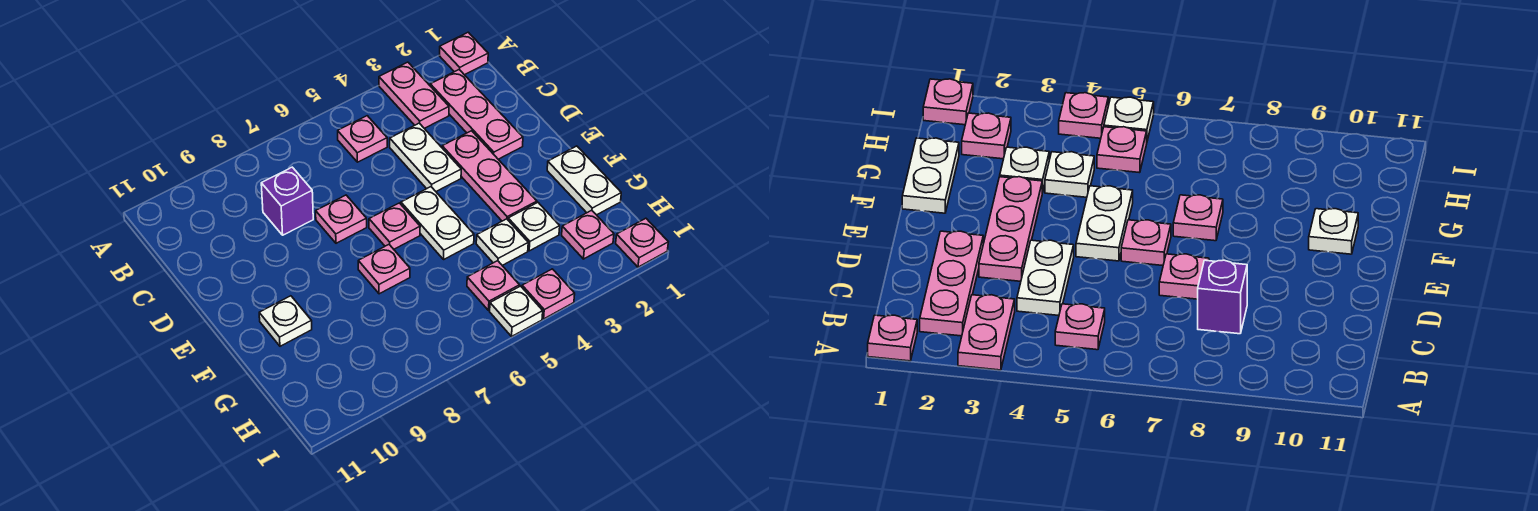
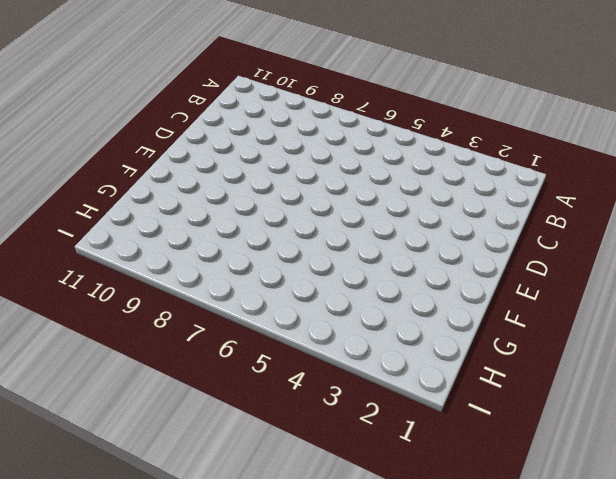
none -> pink plate A1 level 1
none -> pink plate A3:B3 level 1
none -> pink plate B2:D2 level 1

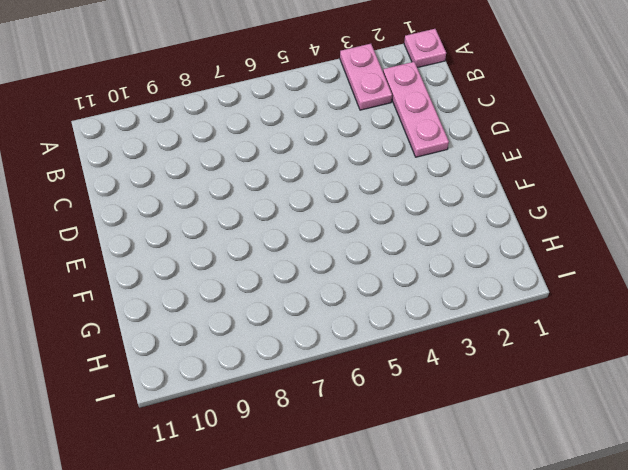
none -> pink plate B5 level 1
none -> white plate C4:D4 level 1
none -> purple brick C8 level 1

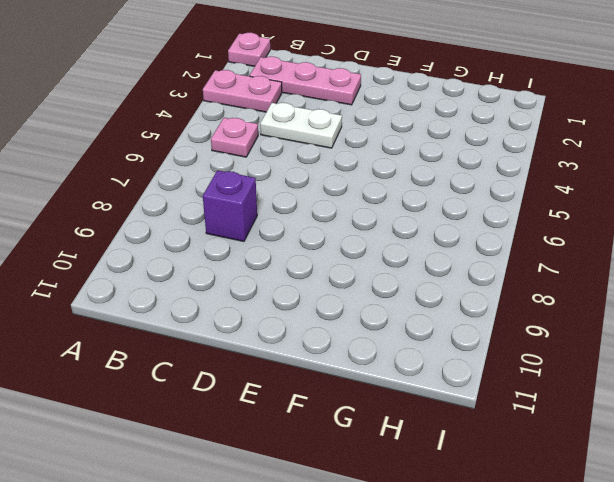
none -> pink plate D3:F3 level 1
none -> pink plate D7 level 1
none -> white plate E5:F5 level 1

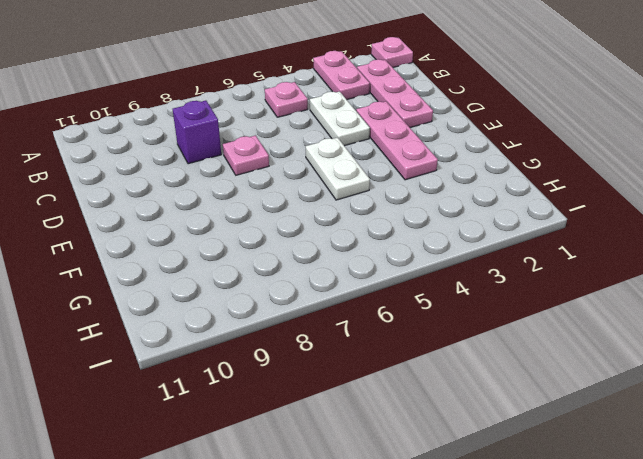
none -> pink plate E6 level 1
none -> white plate F1:G1 level 1
none -> pink plate F7 level 1

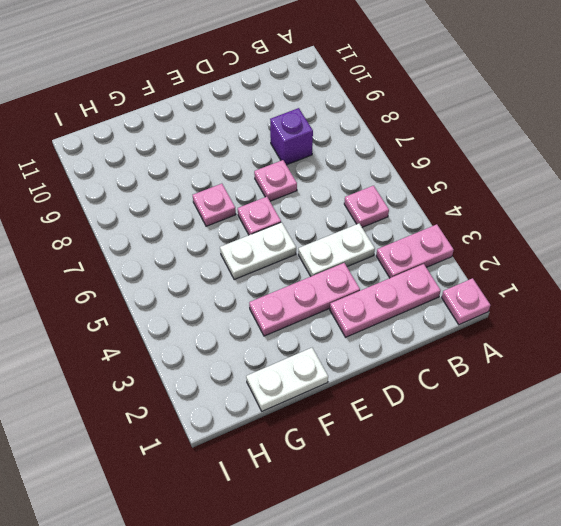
none -> white plate F10 level 1
none -> white plate G3 level 1
none -> white plate G4 level 1

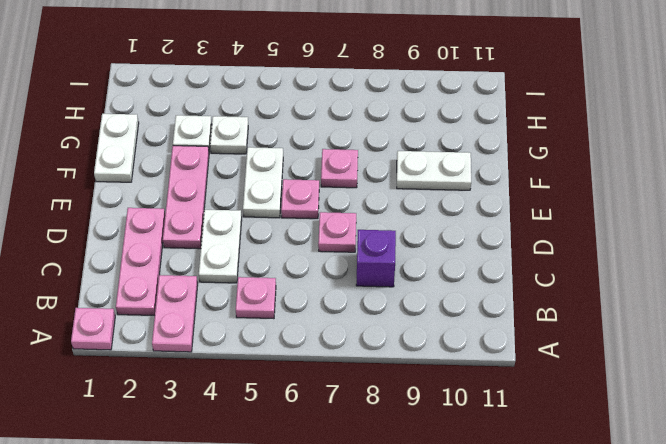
white plate F9:F10 level 1 -> white plate F10 level 1
none -> pink plate H2 level 1
none -> pink plate H5 level 1
none -> pink plate I1 level 1

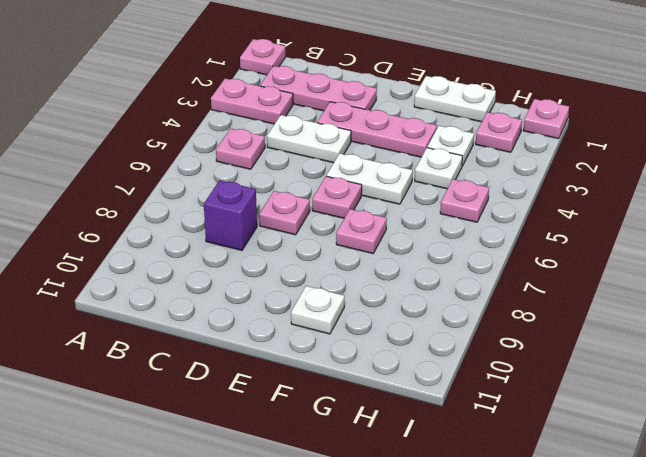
none -> pink plate I4 level 1
none -> white plate I5 level 1

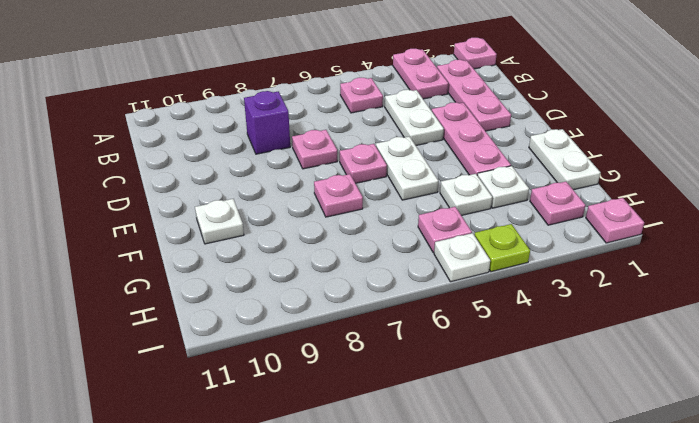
lime plate I4 level 1 -> pink plate I4 level 1

